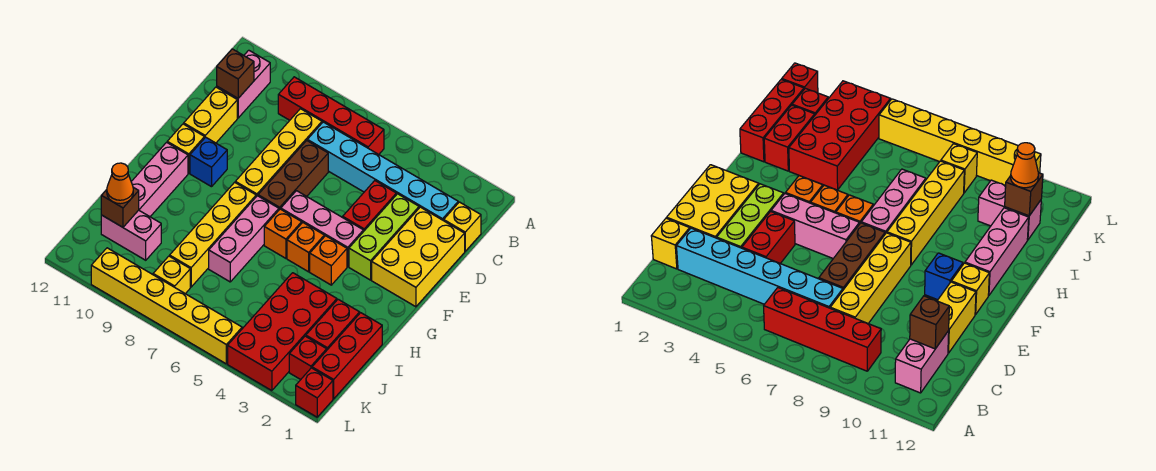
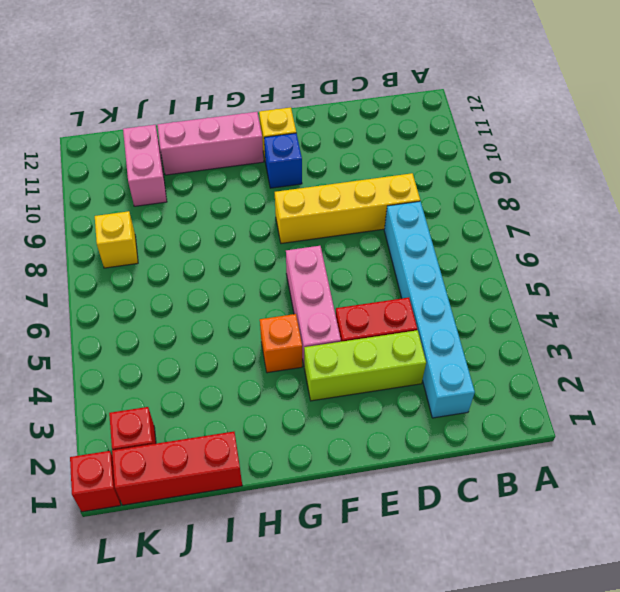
none -> red brick B6:B9 level 1
none -> pink brick B11:C11 level 1
none -> yellow brick C1 level 1
none -> yellow brick D1:F2 level 1

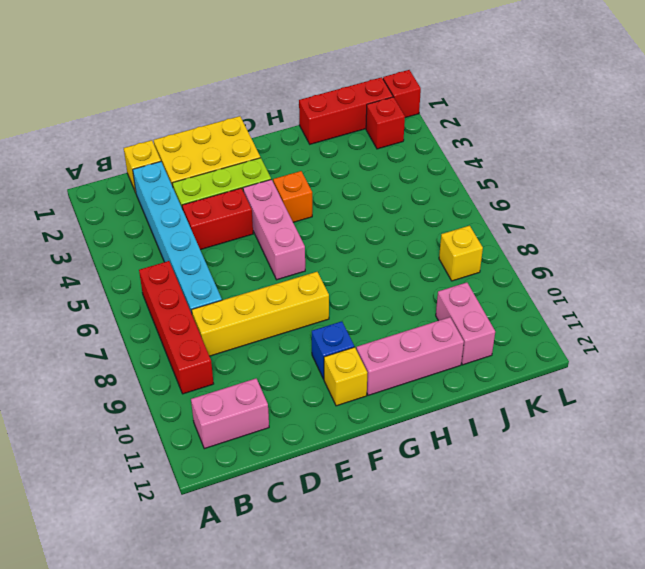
none -> brown brick D7:F7 level 1
none -> yellow brick D11:E11 level 1
none -> orange brick G5 level 1
none -> orange brick G6 level 1

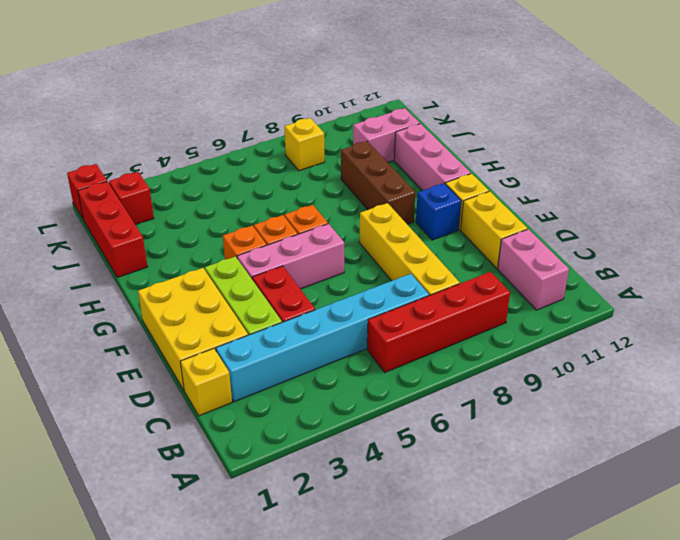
brown brick G9:I9 level 1 -> brown brick D7:F7 level 1
none -> pink brick G7:I7 level 1
none -> yellow brick G8:J8 level 1
none -> red brick I2:J2 level 1
none -> red brick I3:L4 level 1

